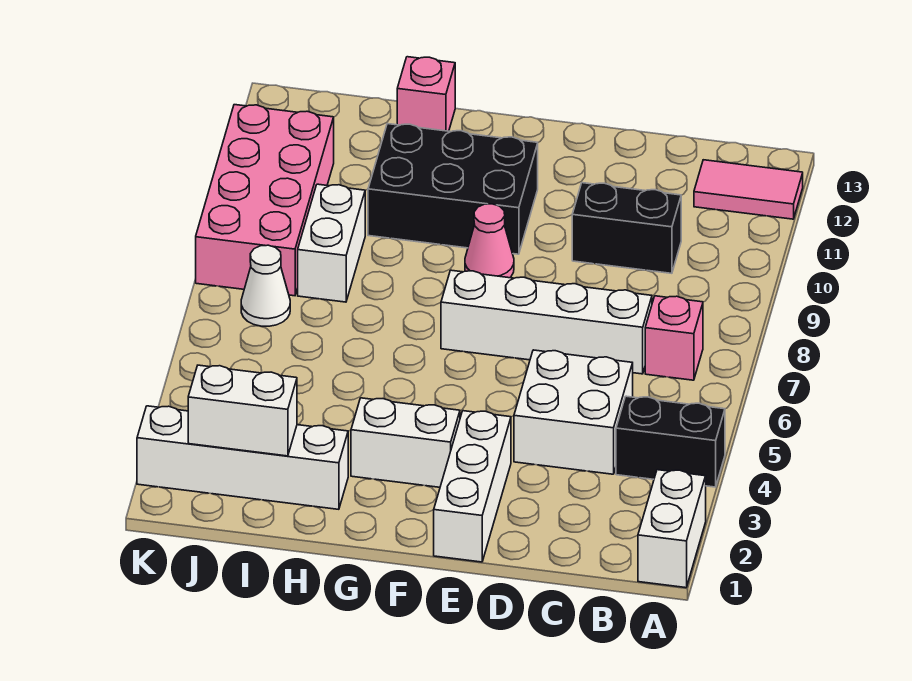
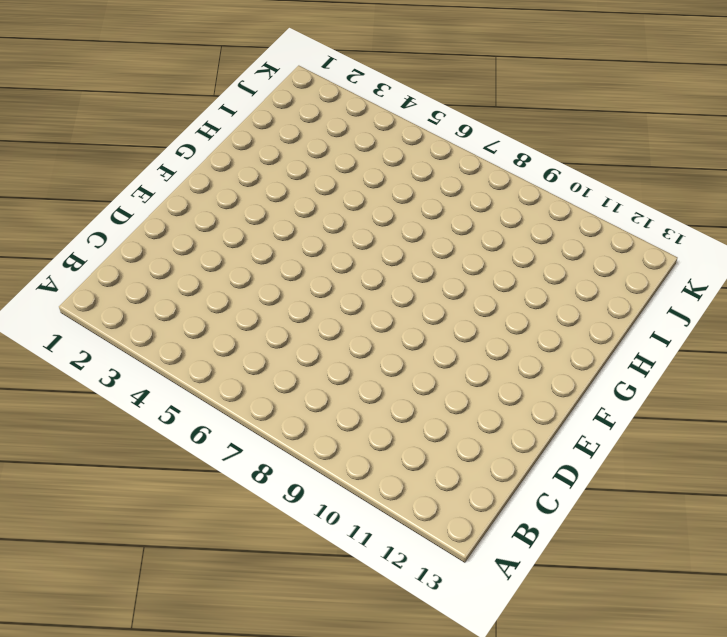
none -> white brick A1:A2 level 1
none -> black brick A4:B4 level 1
none -> pink tile A12:B12 level 1

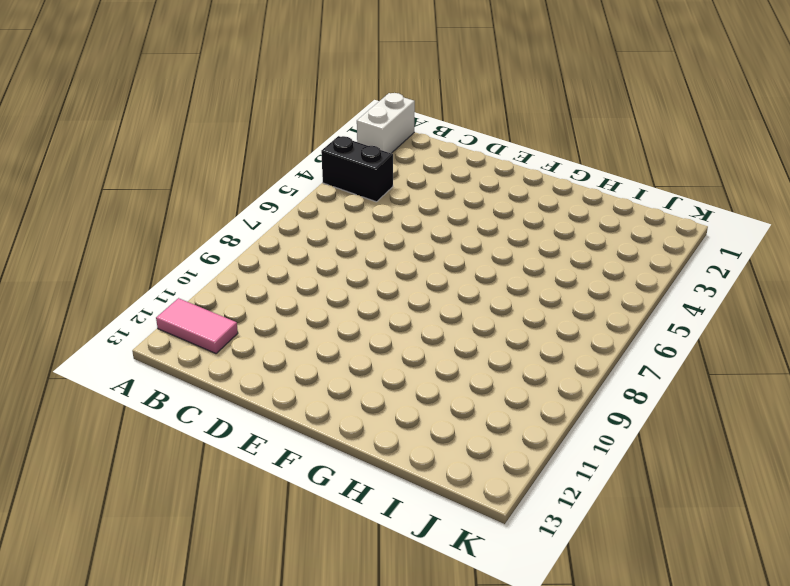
none -> pink brick B7 level 1
none -> white brick C4:D5 level 1
none -> white brick C7:F7 level 1

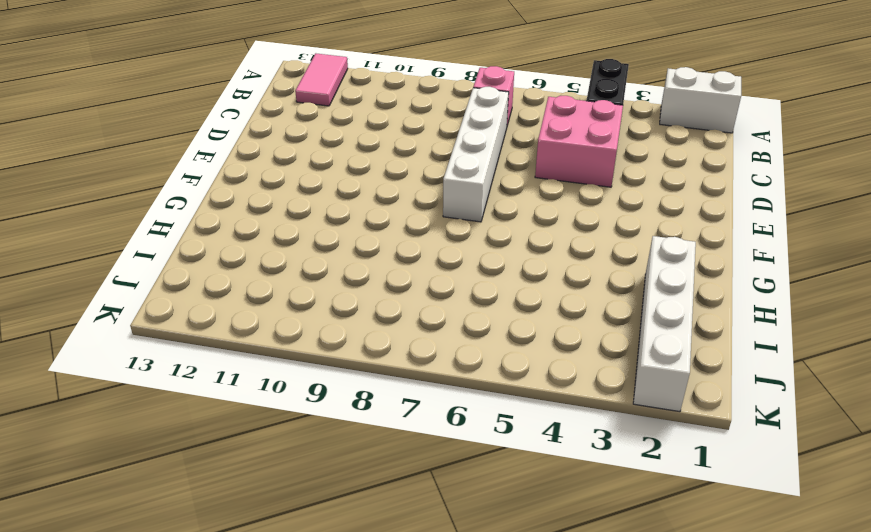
pink brick C4:D5 level 1 -> white brick C4:D5 level 1
none -> black brick C10:D10 level 1
none -> white brick E1:E3 level 1
none -> white brick F3:G3 level 1

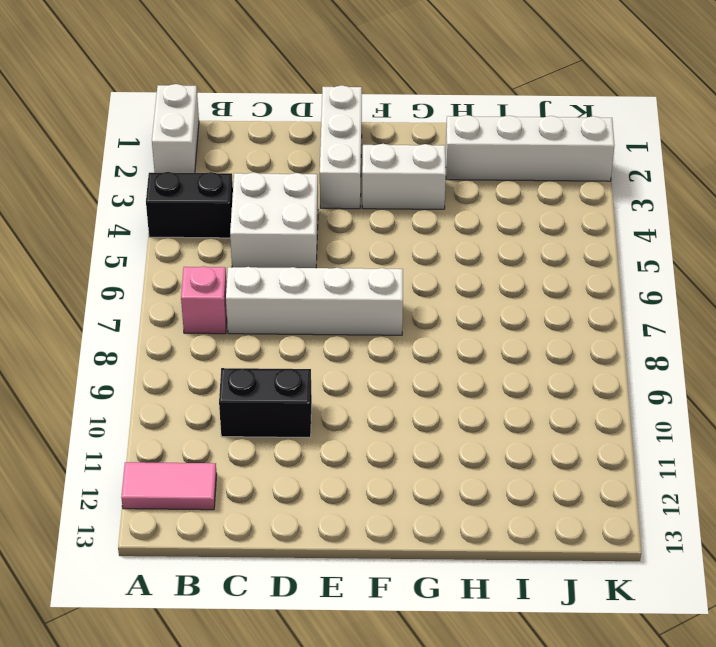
none -> pink cone F9 level 1
none -> black brick F10:H11 level 1
none -> pink brick H13 level 1

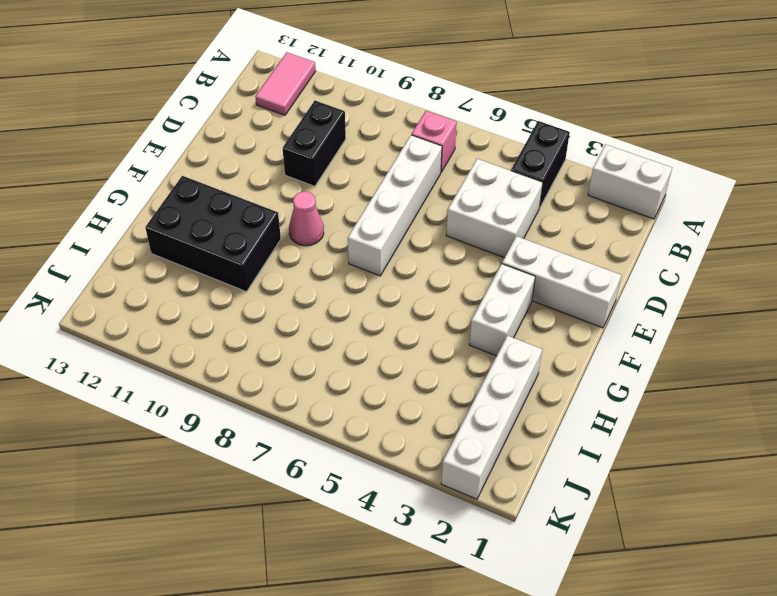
black brick G10:H12 level 1 -> black brick F10:H11 level 1
none -> pink brick H13 level 1
none -> white brick I8:I9 level 1
none -> white cone J7 level 1

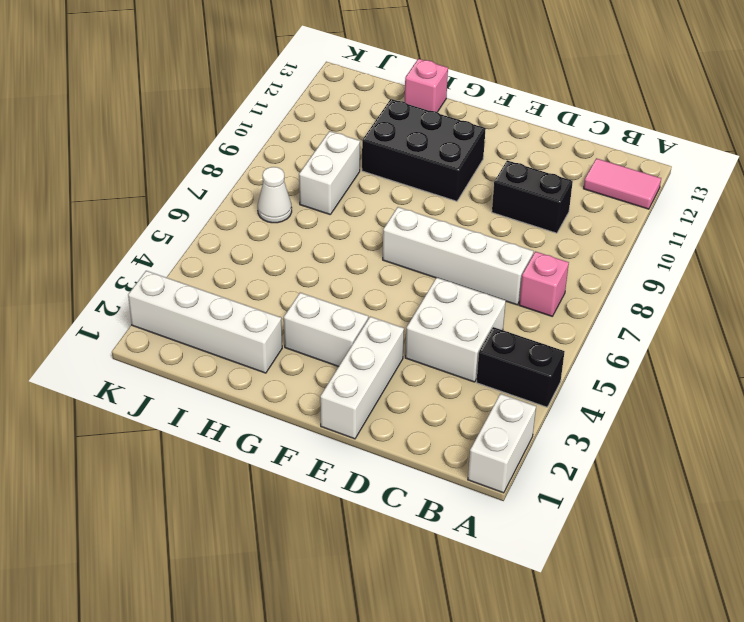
none -> pink cone F9 level 1
none -> pink brick J8:K11 level 1
none -> white brick I2:J2 level 2

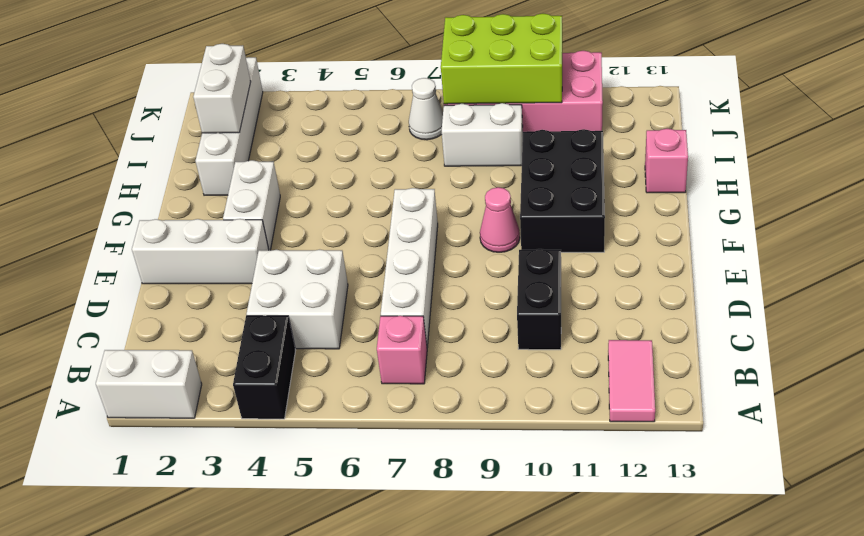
lime brick J8:K10 level 2 -> none

